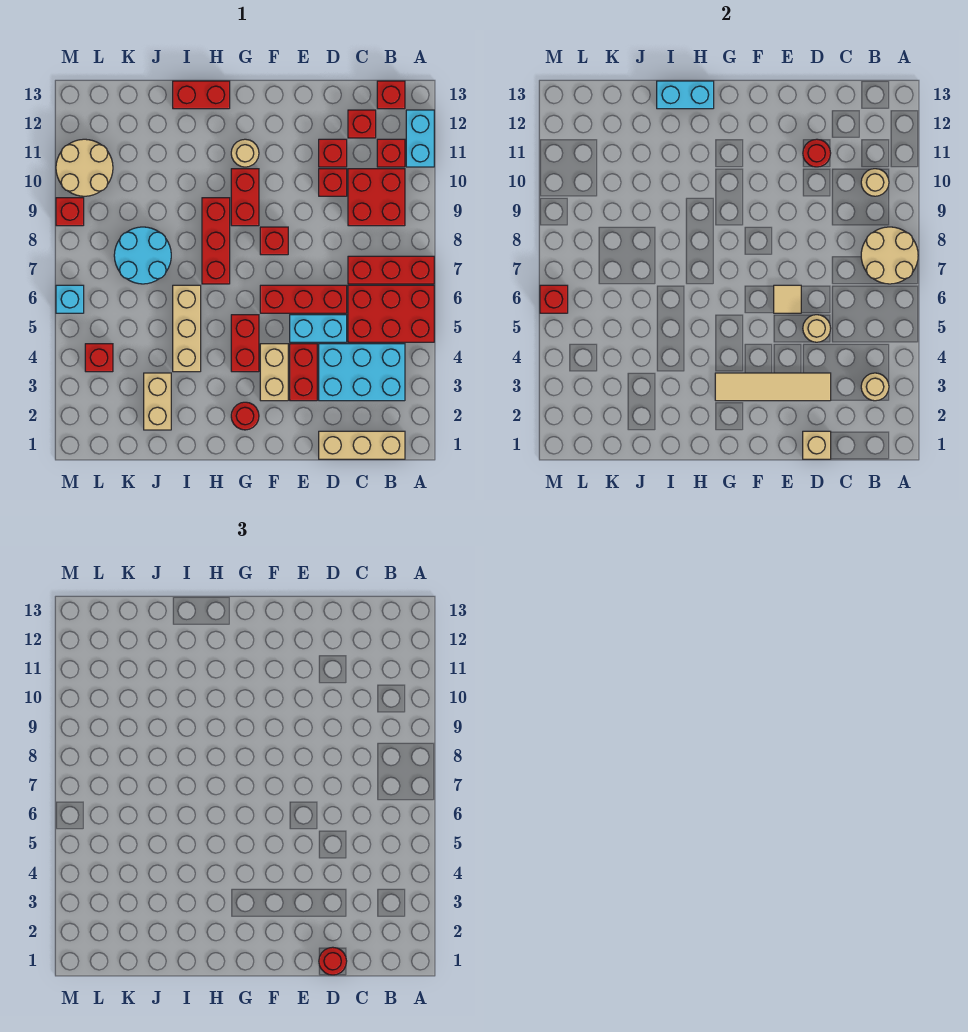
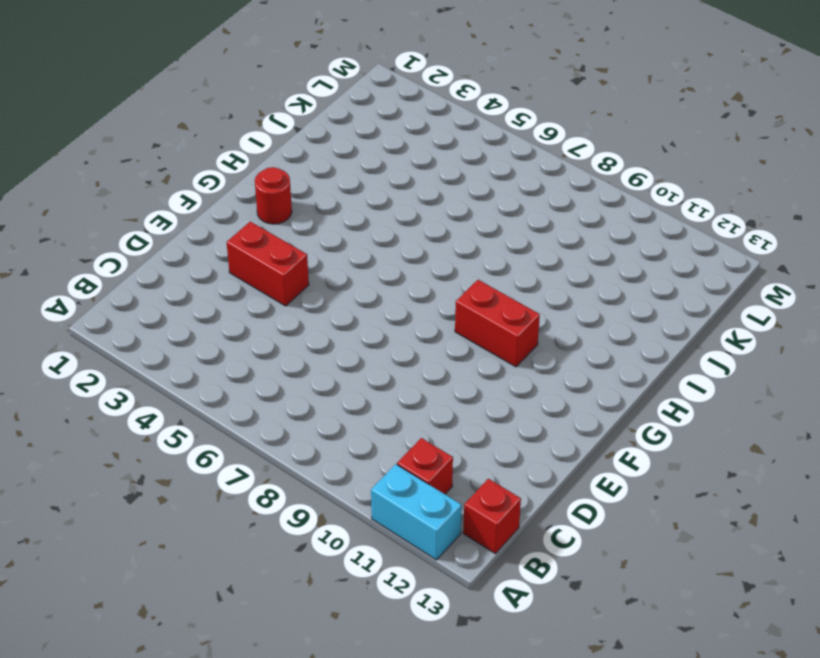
none -> red brick A5:C6 level 1
none -> red brick A7:C7 level 1
none -> tan brick B1:D1 level 1
none -> cyan brick B3:D4 level 1

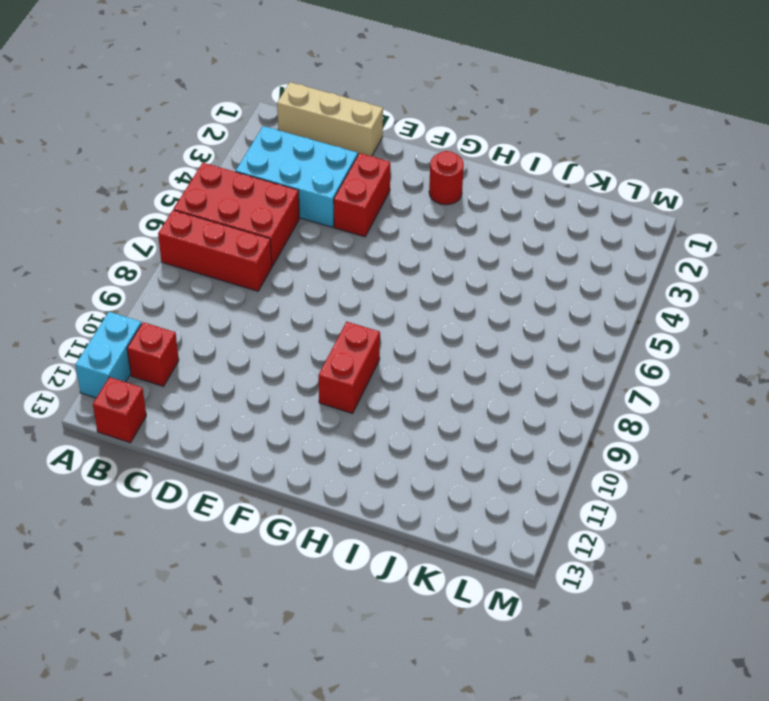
none -> red brick B9:C10 level 1
none -> red brick C12 level 1
none -> cyan brick D5:E5 level 1
none -> red brick D6:F6 level 1

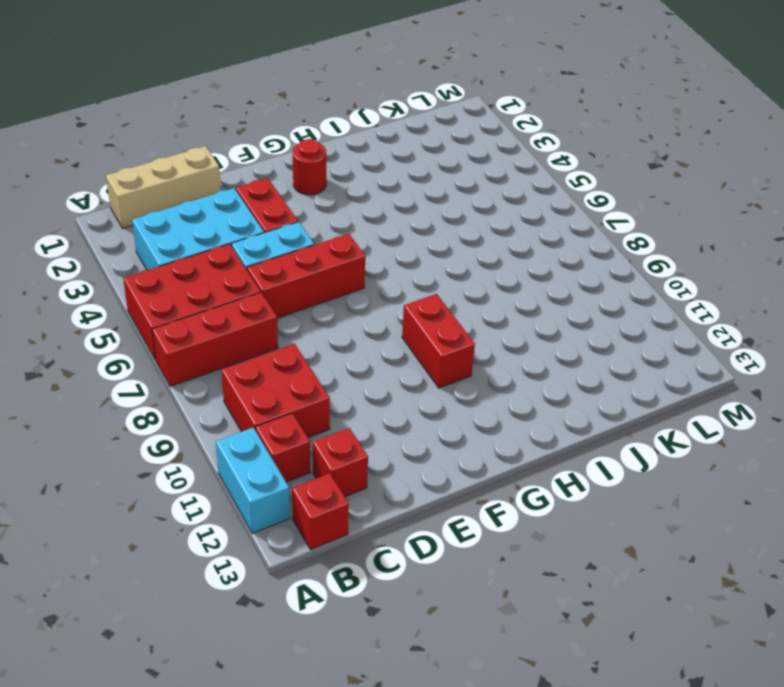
none -> red brick D10 level 1
none -> red brick D11 level 1
none -> tan brick F3:F4 level 1
none -> red brick F8 level 1

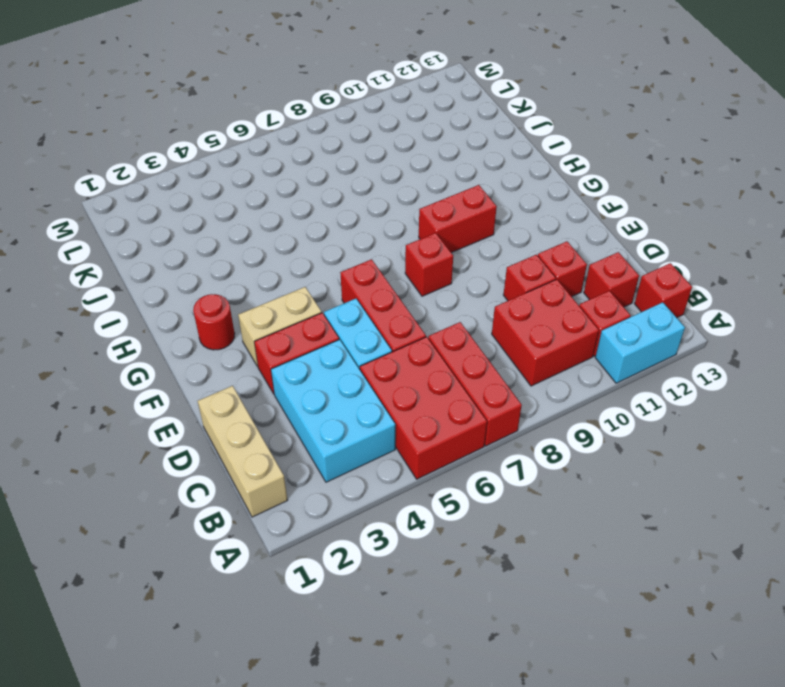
none -> red brick G4:G5 level 1
none -> tan round brick G11 level 1
none -> red brick H7:H9 level 1
none -> red brick H13:I13 level 1

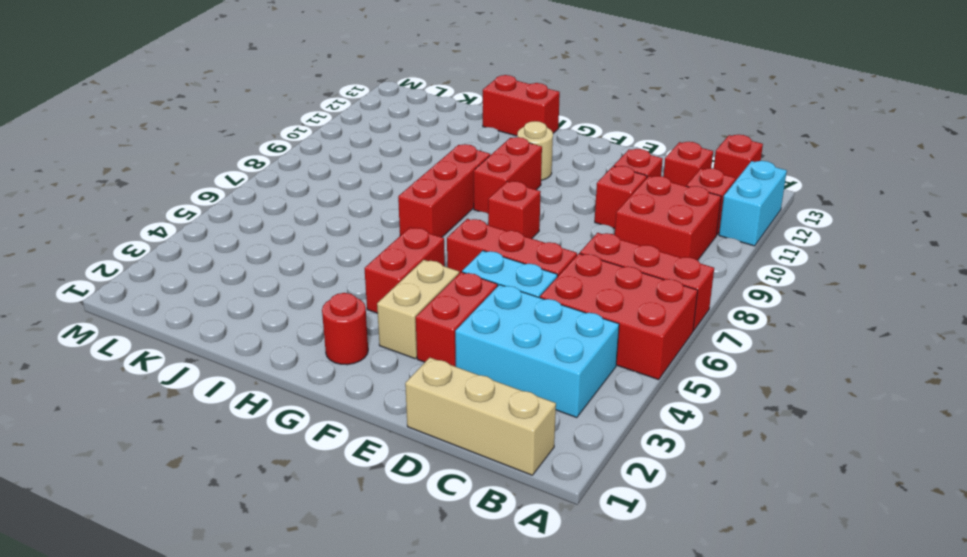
none -> tan brick I4:I6 level 1
none -> tan brick J2:J3 level 1
none -> cyan round brick J7:K8 level 1
none -> red brick L4 level 1

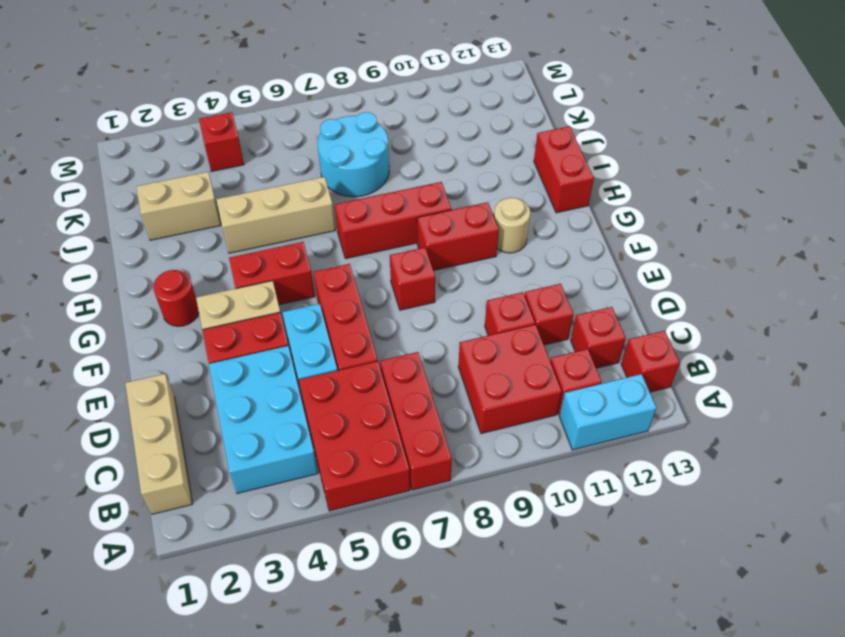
none -> tan round brick L10:M11 level 1
none -> cyan brick M6 level 1
none -> red brick M9 level 1
none -> tan round brick A7:B8 level 2

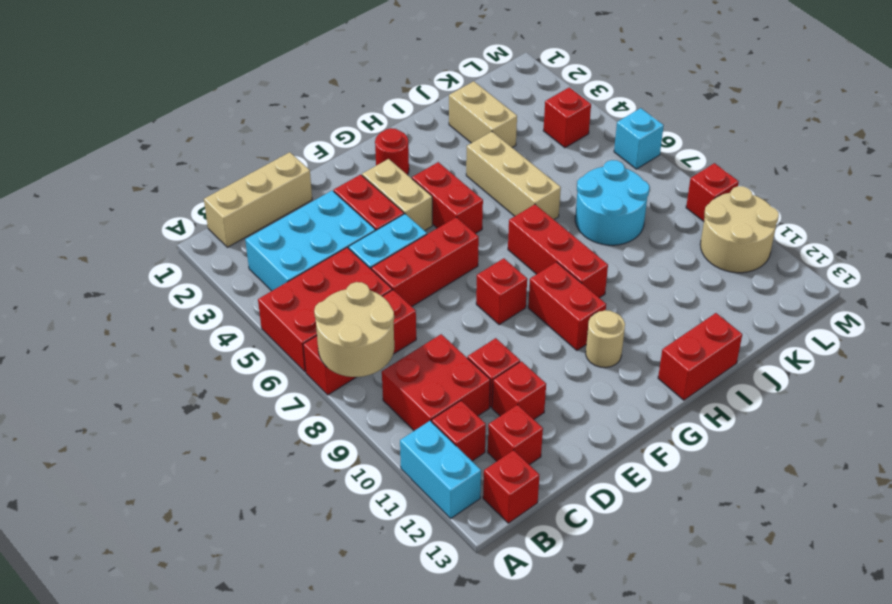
none -> tan round brick B3 level 2
none -> tan round brick B10 level 2
none -> tan brick D1 level 2
none -> tan tile D3:G3 level 2

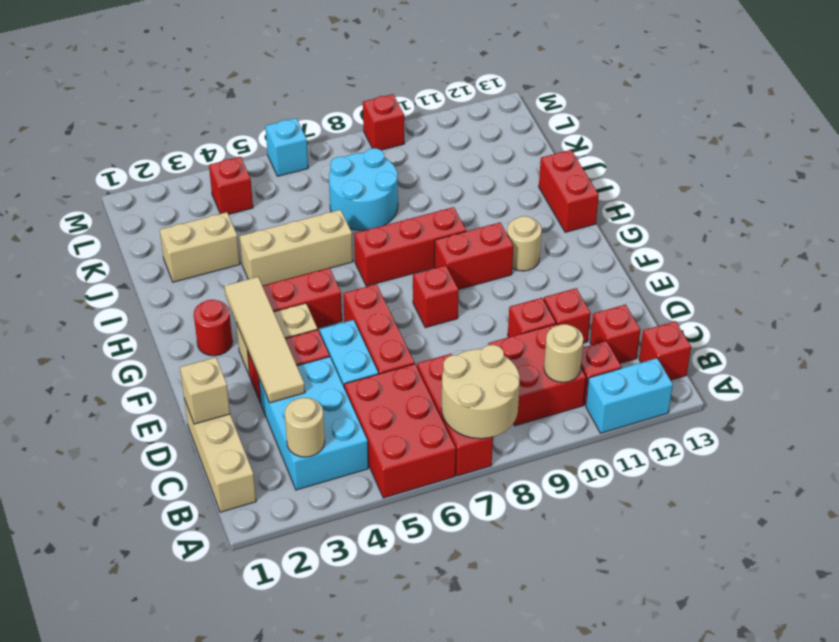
none -> tan round brick L10:M11 level 1
none -> tan round brick D5 level 2
none -> red round brick D11 level 2
none -> tan tile E6 level 2

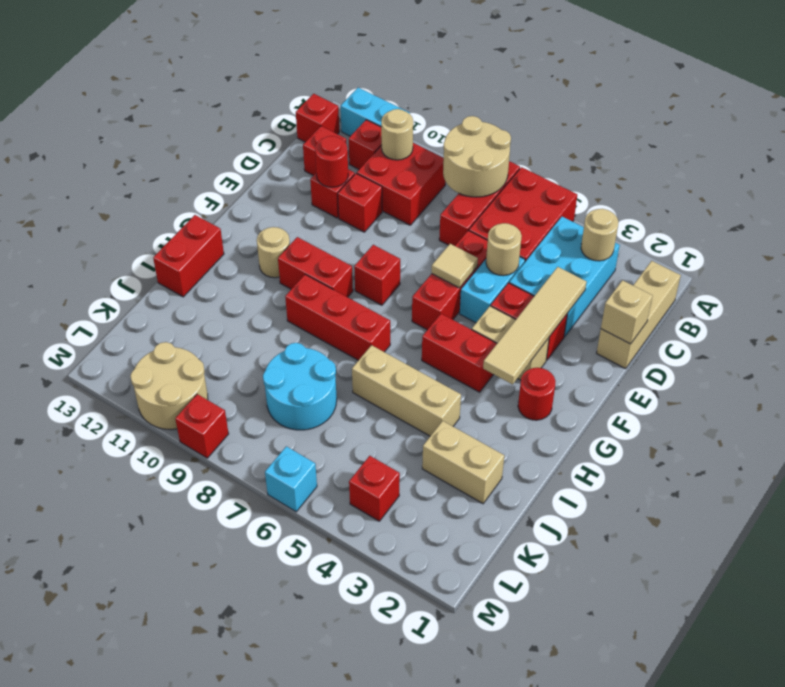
none -> cyan brick H13:I13 level 2
none -> red brick M6 level 2
none -> red round brick D1 level 3

